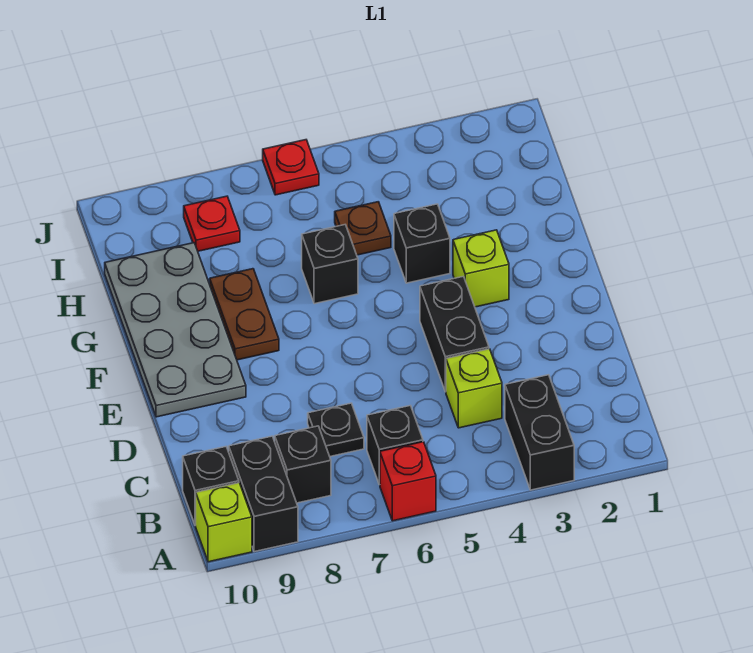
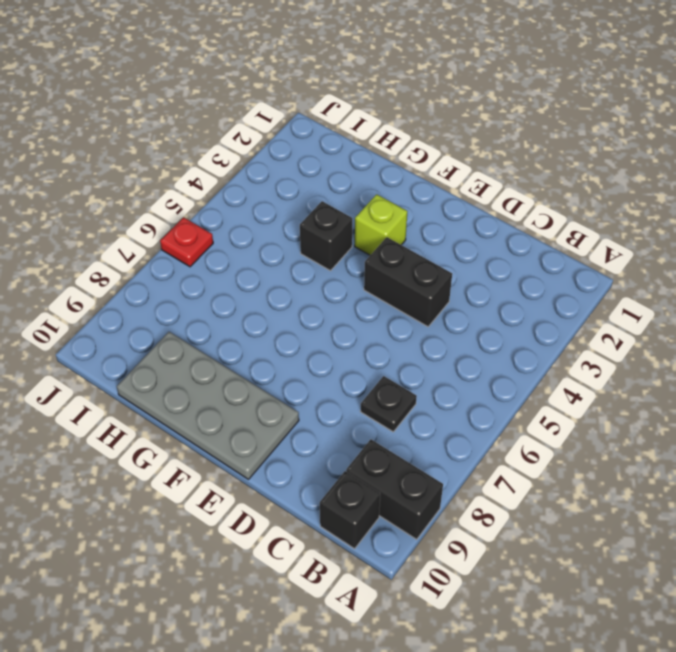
none -> black brick A3:B3 level 1
none -> red brick A6 level 1
none -> lime brick A10 level 1

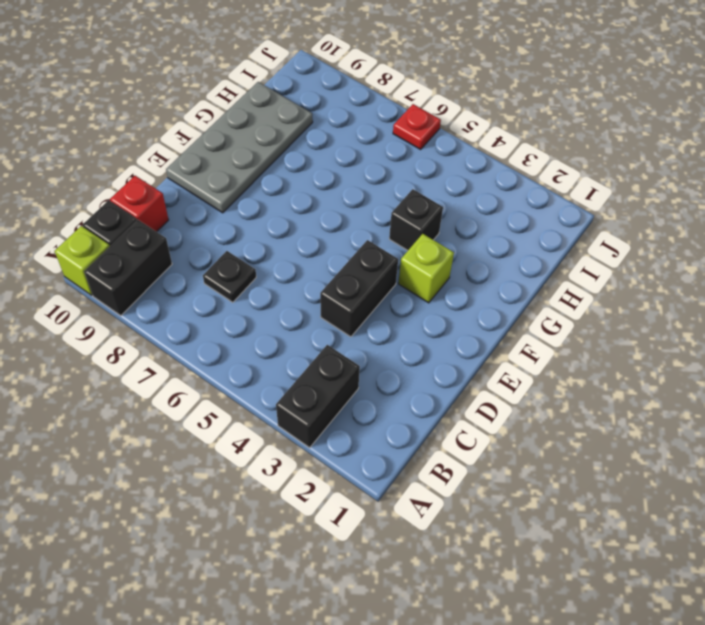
red brick C10 level 1 -> red brick A6 level 1
none -> black brick B6 level 1
none -> black brick B8 level 1
none -> lime brick C4 level 1

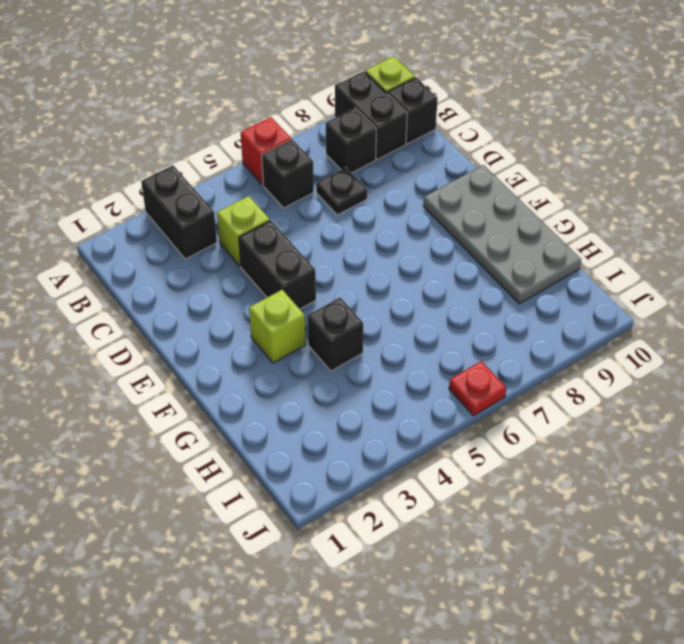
none -> brown plate F8:G8 level 1
none -> black brick G6 level 1
none -> brown plate H5 level 1

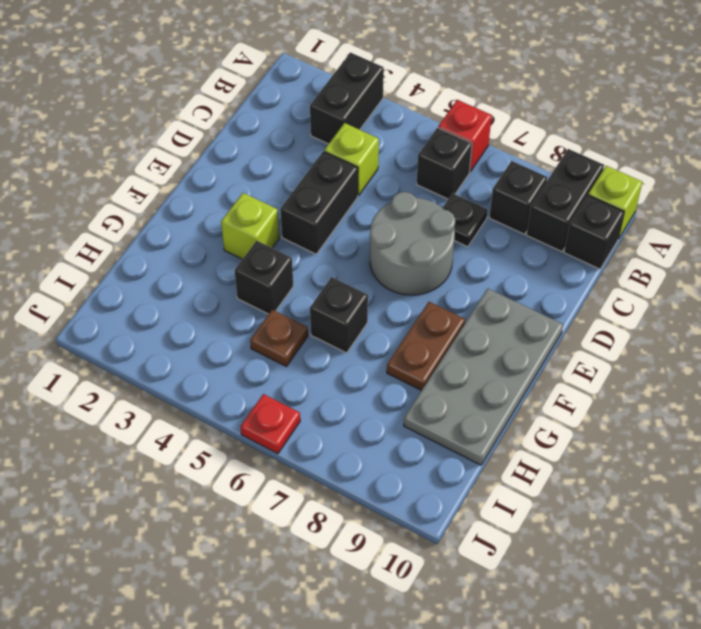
grey round brick D6:E7 level 1 -> none
none -> red plate I8 level 1

